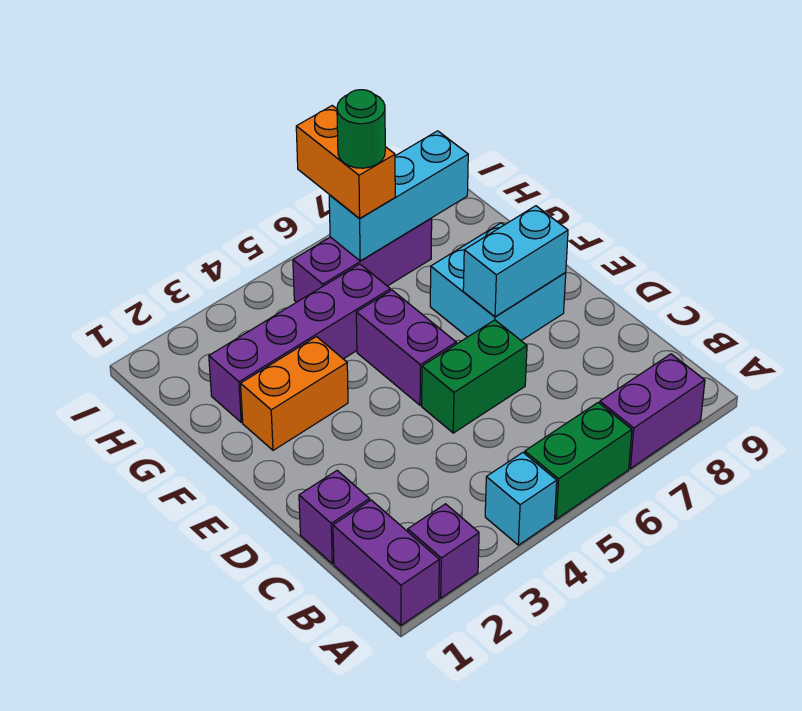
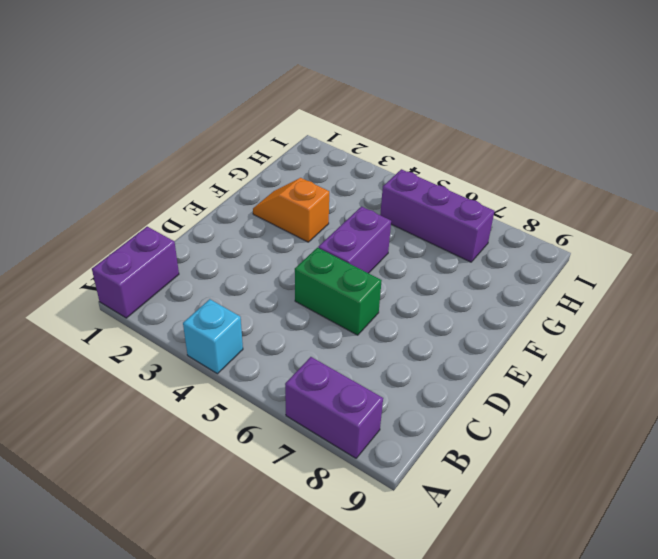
orange slope F2:F3 level 1 top 3 -> orange brick F2:F3 level 1
none -> purple brick A2 level 1
none -> green brick A5:A6 level 1
none -> purple brick C1 level 1

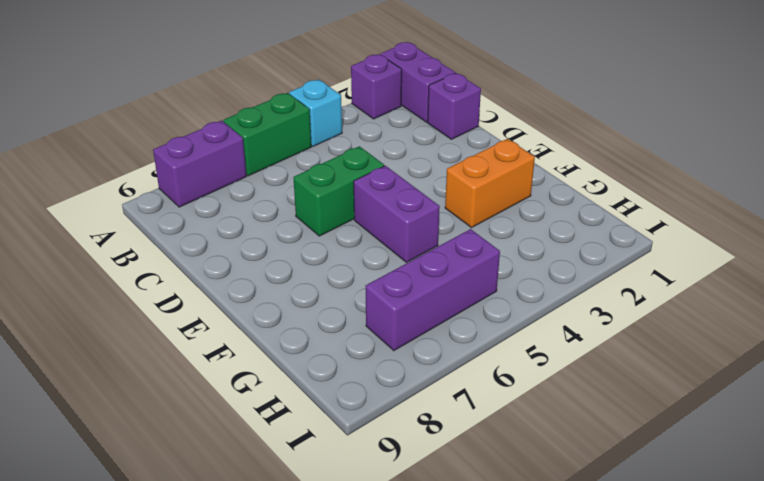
none -> cyan brick E7:F8 level 1
none -> purple brick G2:G5 level 1
none -> cyan brick E7:E8 level 2

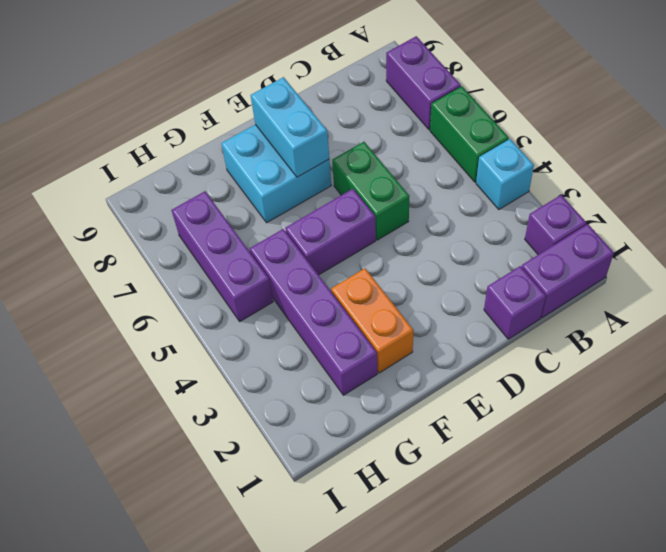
none -> cyan brick H6:H8 level 2
none -> orange brick H6:I6 level 3
none -> green round brick H6 level 4

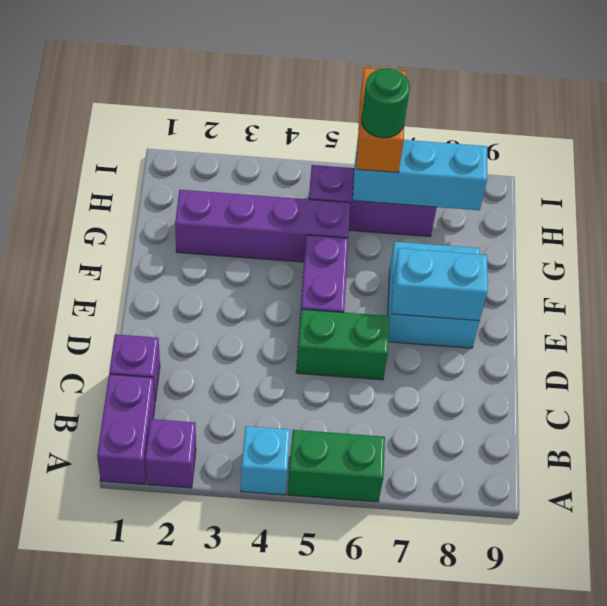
none -> purple brick A7:A8 level 1
none -> orange brick F2:F3 level 1

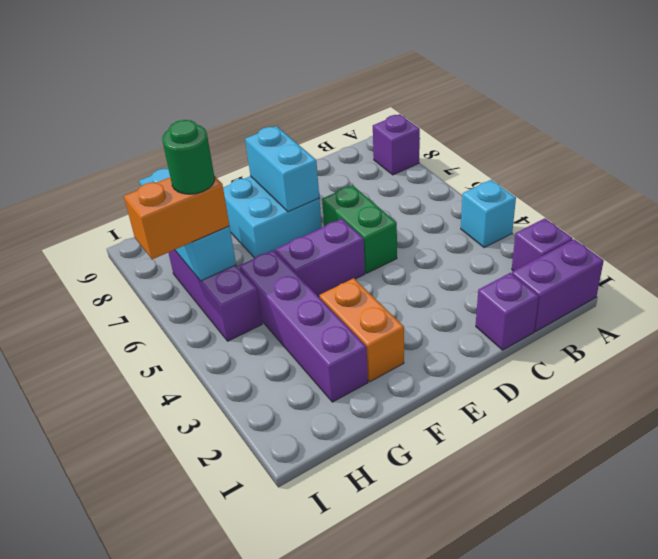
purple brick A8 level 1 -> purple brick A7:A8 level 1
none -> green brick A5:A6 level 1

